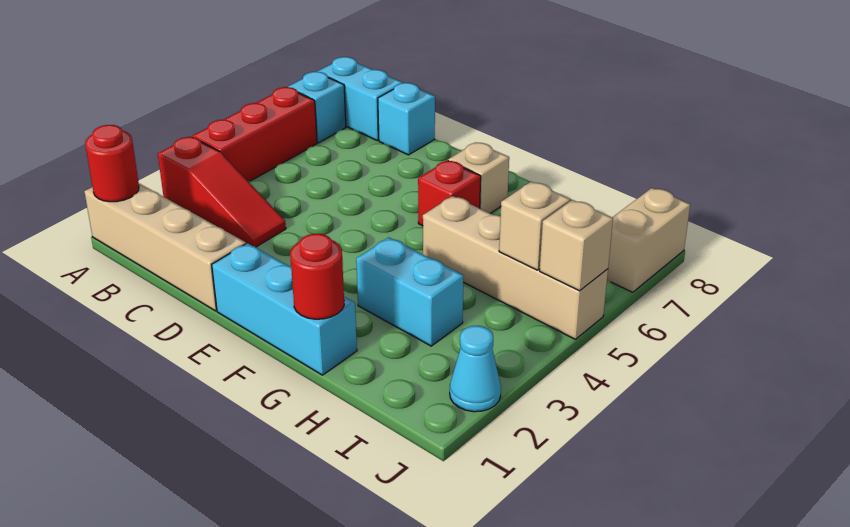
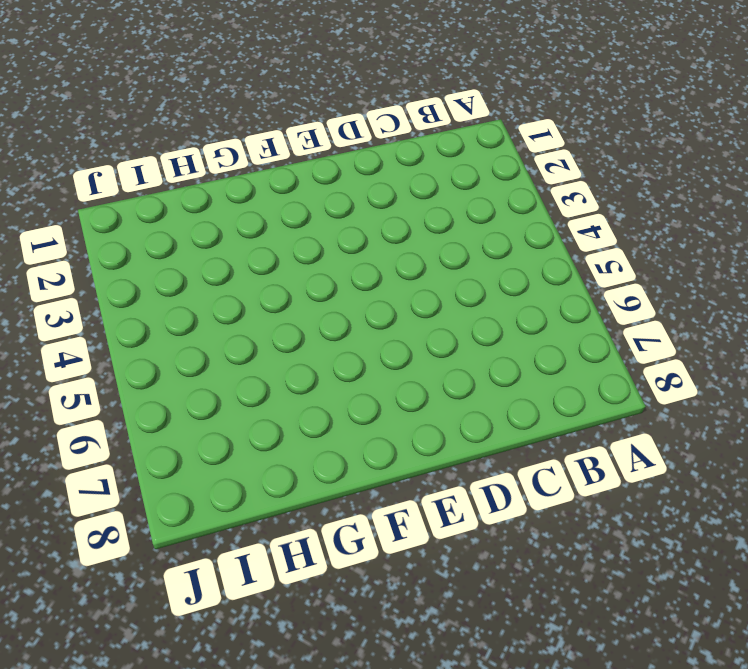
none -> tan brick A1:D1 level 1
none -> red slope A3:C3 level 1 top A
none -> red brick A4:A6 level 1

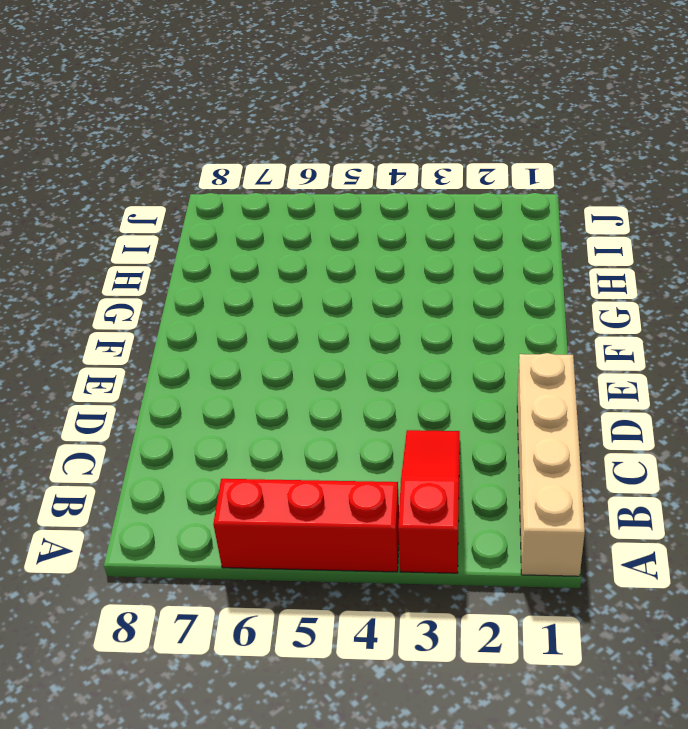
none -> cyan brick A7 level 1
none -> cyan brick A8:B8 level 1
none -> cyan brick C8 level 1

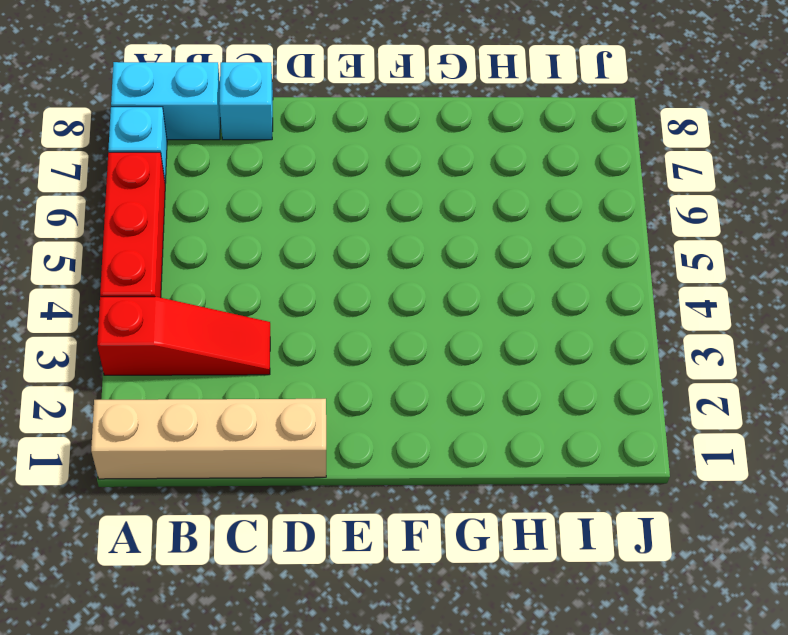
none -> cyan brick E1:G1 level 1
none -> red brick F6 level 1
none -> tan brick F7 level 1

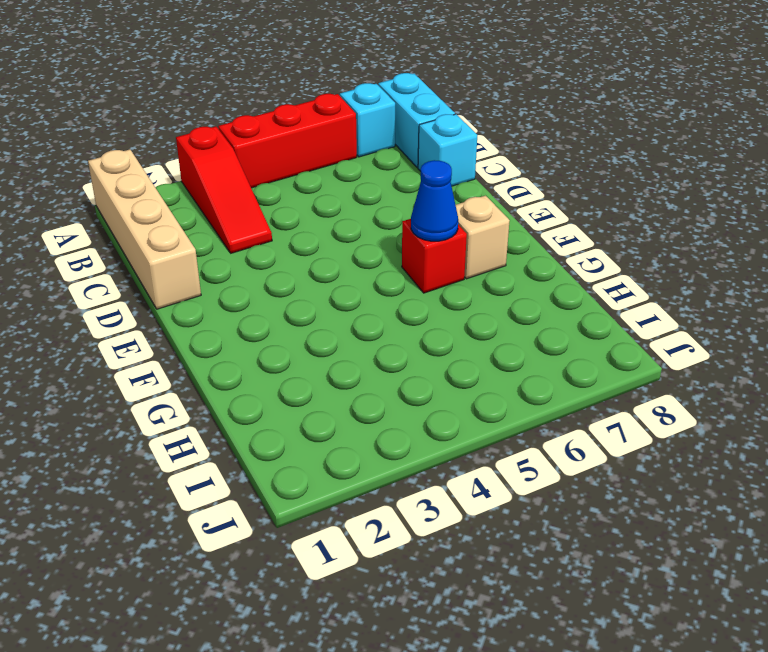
blue cone F6 level 2 -> none
none -> cyan brick E1:G1 level 1
none -> cyan brick G3:H3 level 1
none -> tan brick G5:J5 level 1

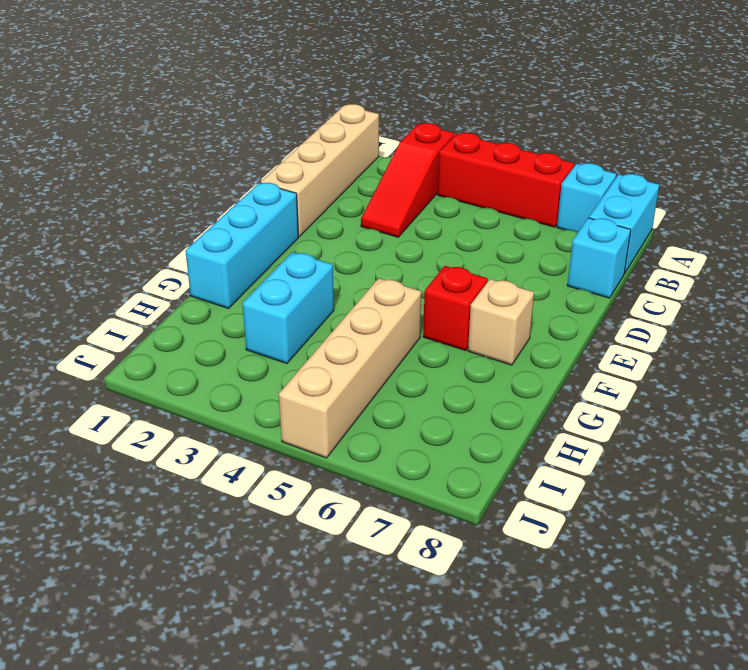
none -> cyan cone J2 level 1
none -> tan brick J7:J8 level 1
none -> red round brick A1 level 2

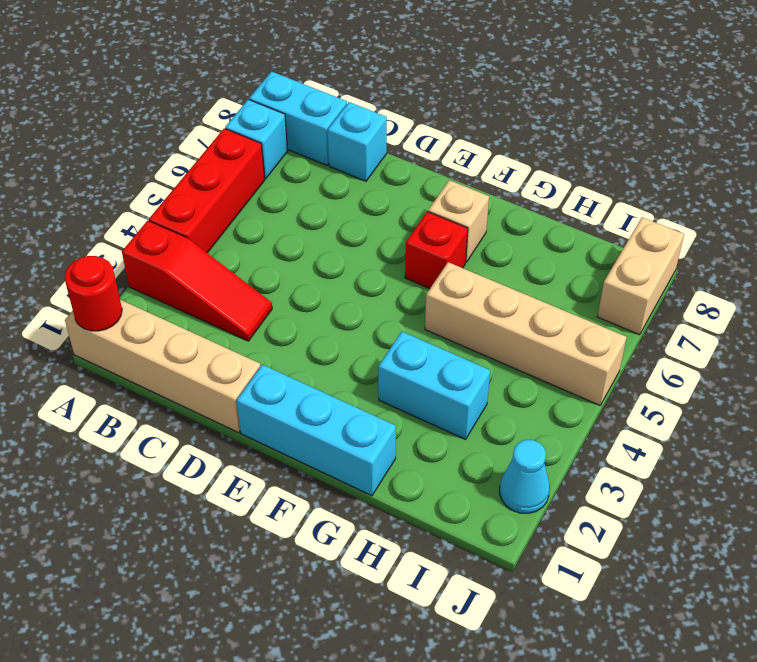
none -> red round brick G1 level 2
none -> tan brick I5 level 2
none -> tan brick J5 level 2

